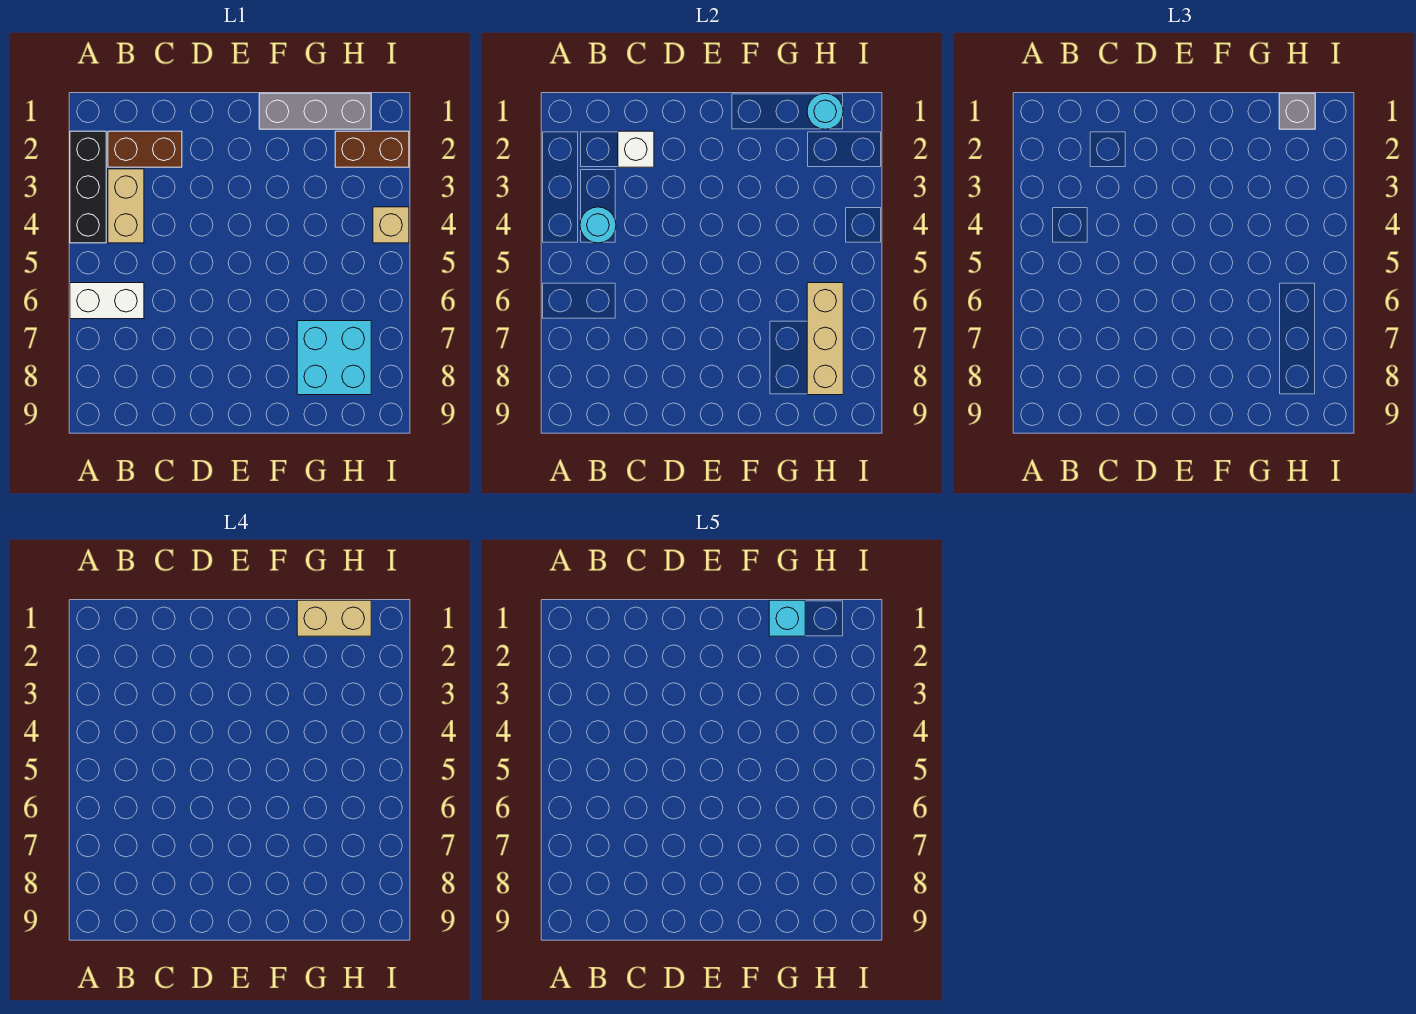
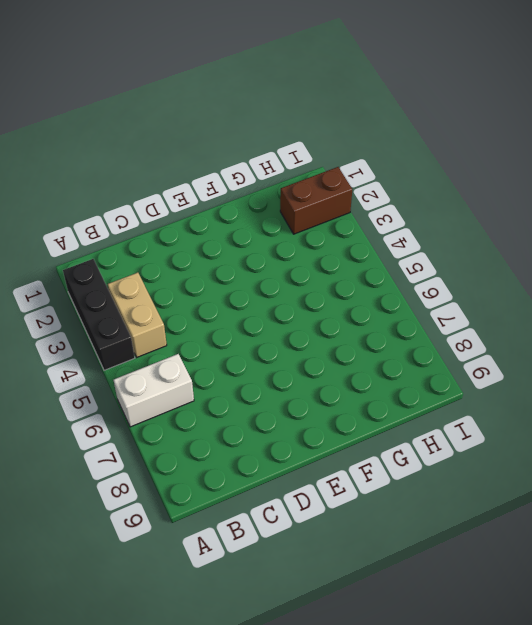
none -> brown brick B2:C2 level 1
none -> grey brick F1:H1 level 1
none -> cyan brick G7:H8 level 1

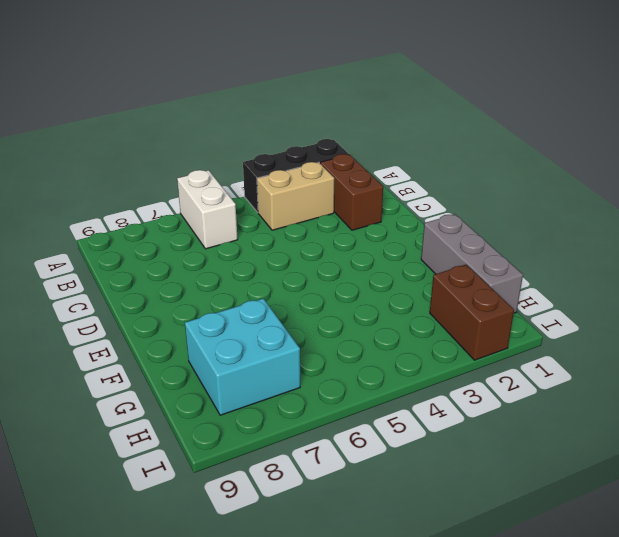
none -> tan brick I4 level 1
none -> cyan round brick B4 level 2
none -> white brick C2 level 2

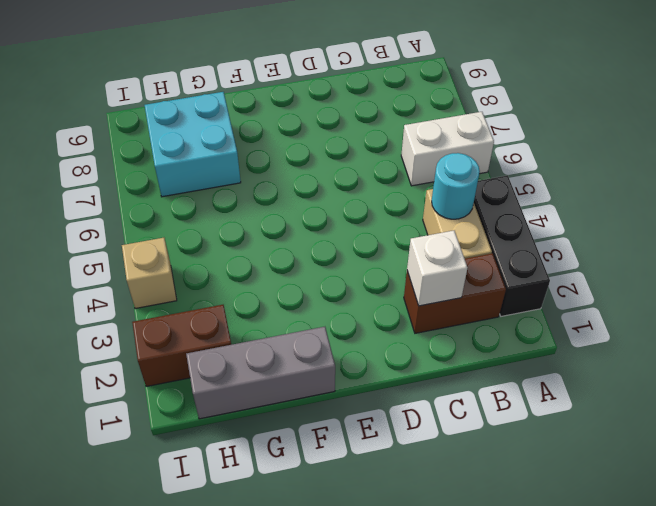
none -> cyan round brick H1 level 2
none -> tan brick H6:H8 level 2
none -> grey brick H1 level 3

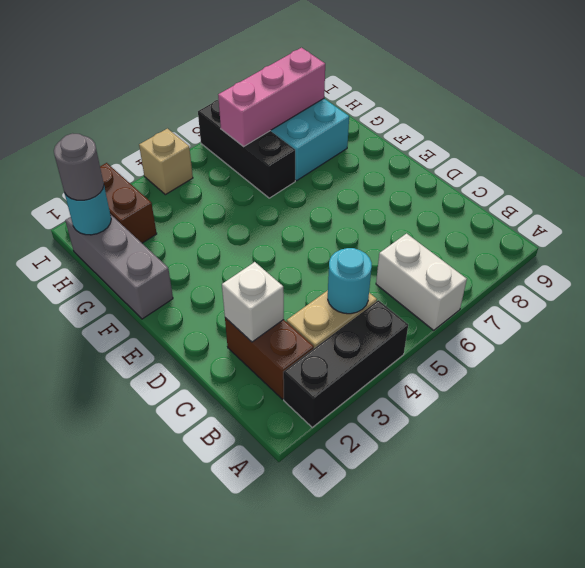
black brick G6:I6 level 1 -> none
grey round brick H1 level 3 -> grey brick H1 level 3
pink brick H6:H8 level 2 -> tan brick H6:H8 level 2
none -> tan brick G1:H1 level 4
none -> cyan brick G1 level 5

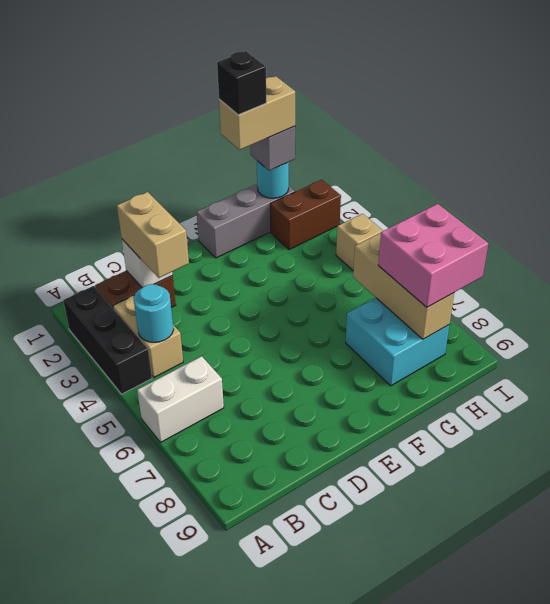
tan brick C2:C3 level 3 -> none
black brick G1 level 5 -> cyan brick G1 level 5
pink brick H7:I8 level 3 -> none

